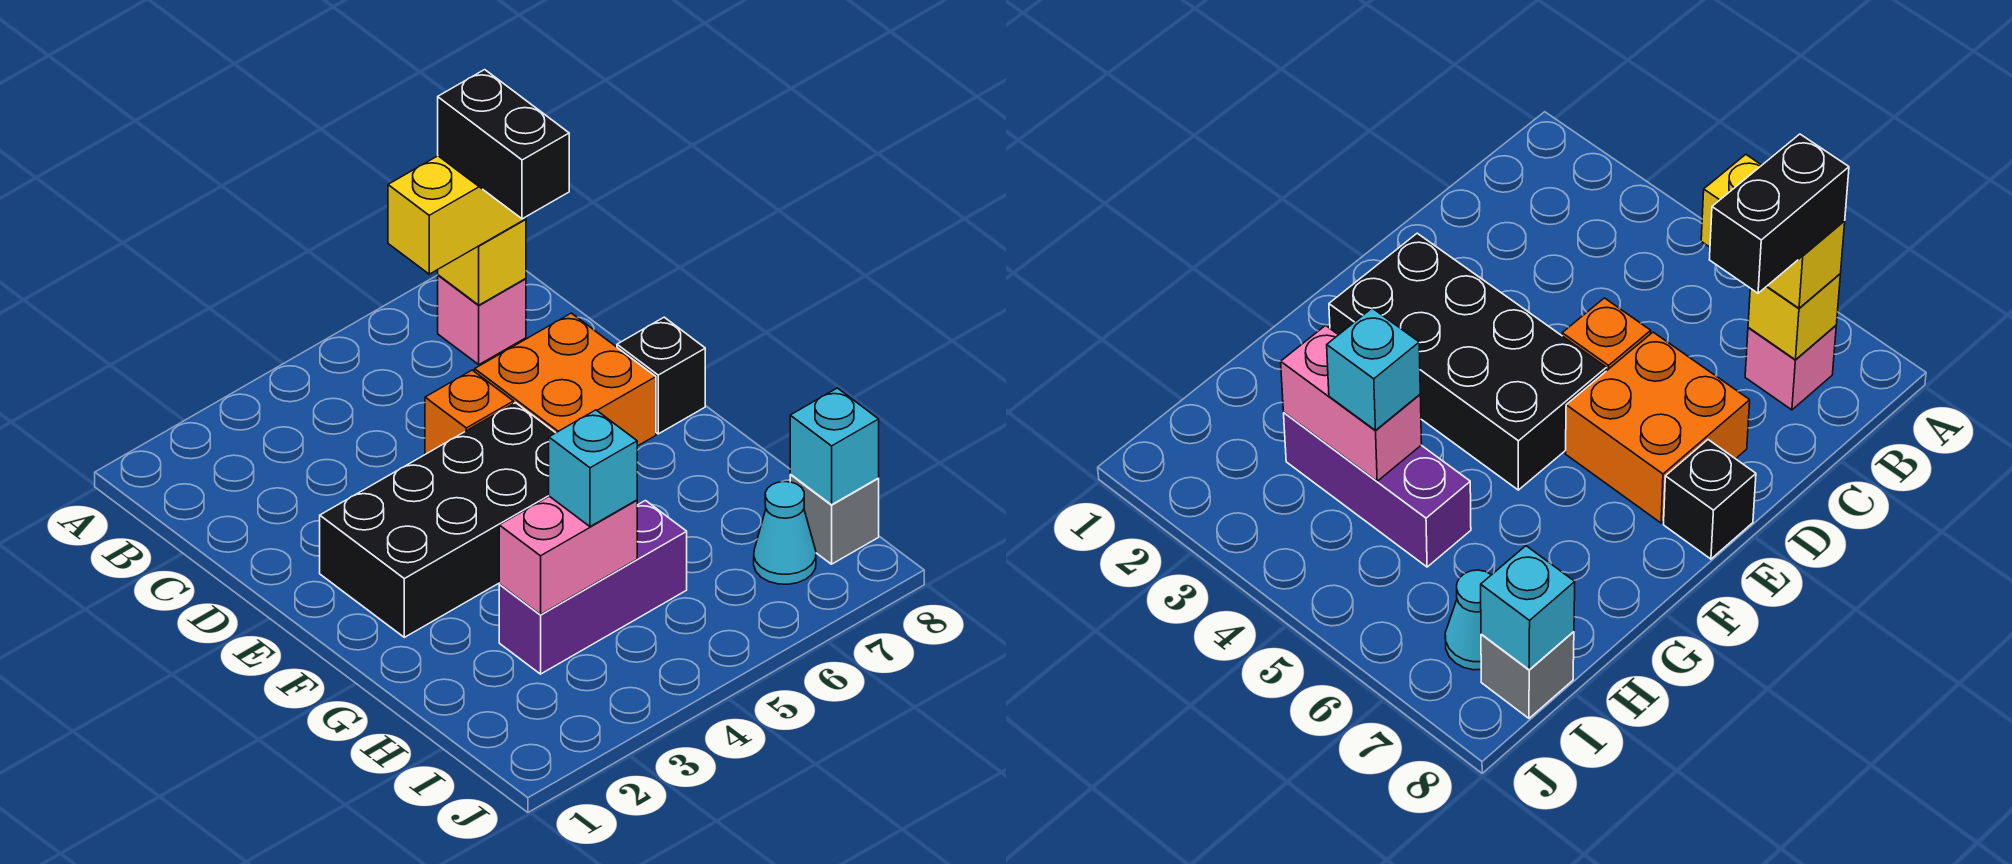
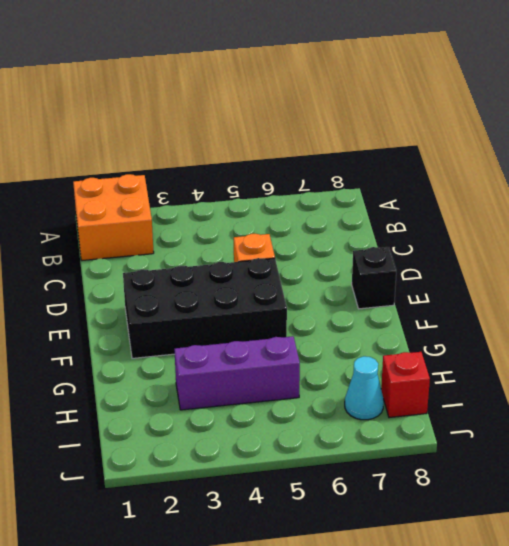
orange brick A1:B2 level 1 -> orange brick D6:E7 level 1
red brick I8 level 1 -> grey brick I8 level 1
none -> pink brick B7 level 1
none -> yellow brick B7 level 2
none -> pink brick H3:H4 level 2

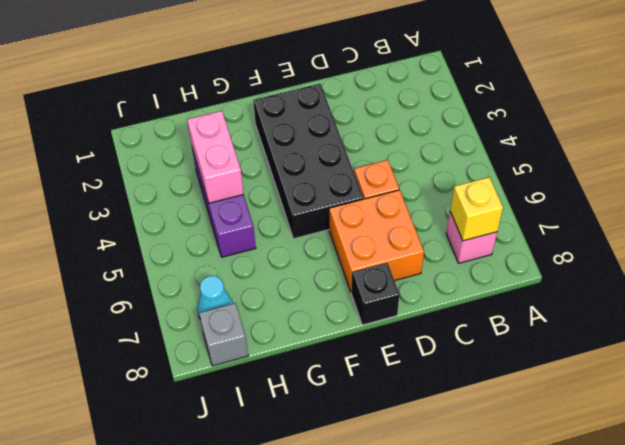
none -> cyan brick I8 level 2
none -> yellow brick B6:B7 level 3
none -> cyan brick H4 level 3

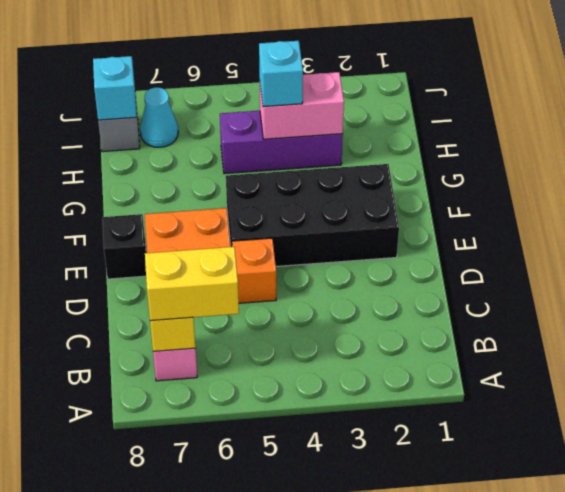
none -> black brick B7:C7 level 4

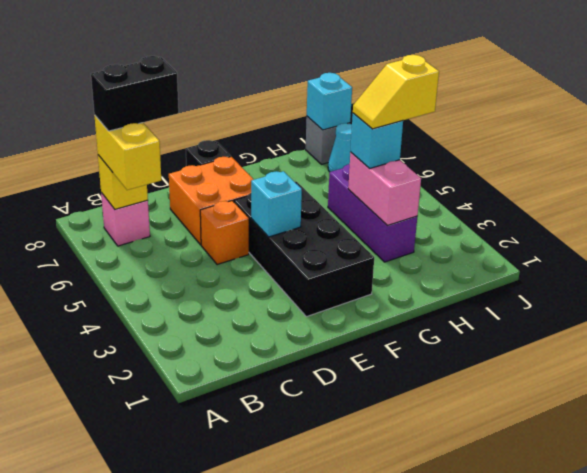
cyan brick E4 level 2 -> none
yellow slope H4:I4 level 4 top I -> none

